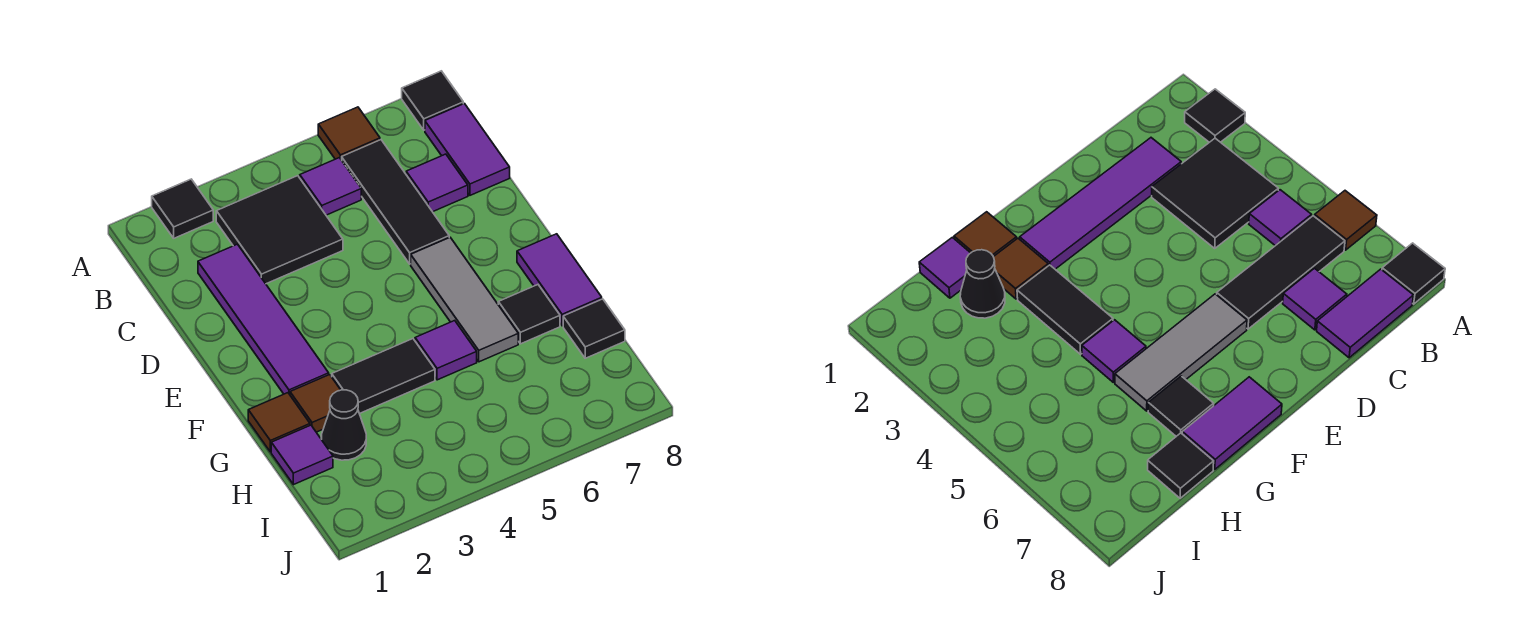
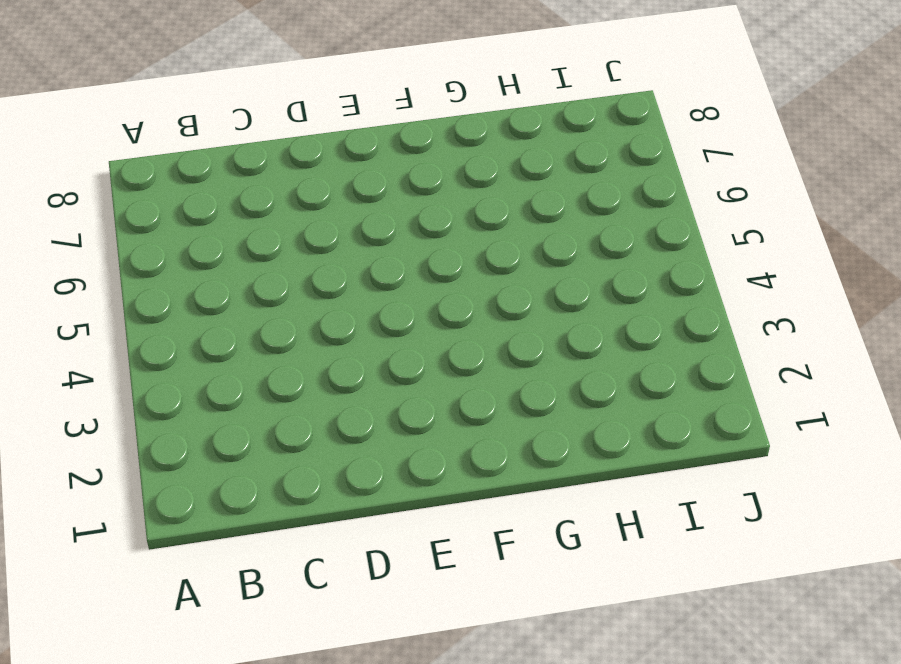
none -> black tile A2 level 1
none -> brown tile A6 level 1
none -> black tile A8 level 1

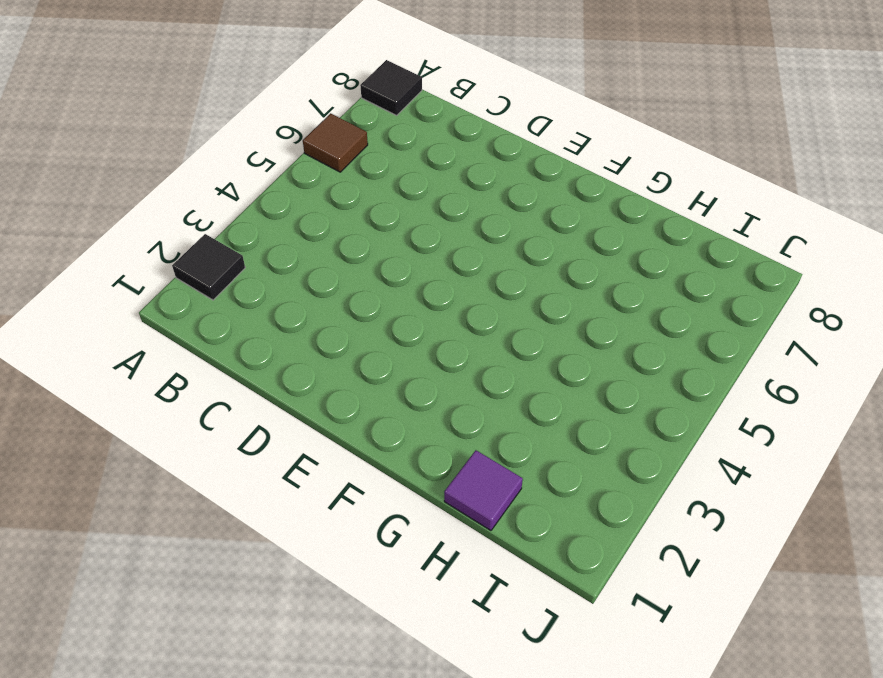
none -> black tile B3:C4 level 1
none -> purple tile B5 level 1
none -> black tile B6:D6 level 1

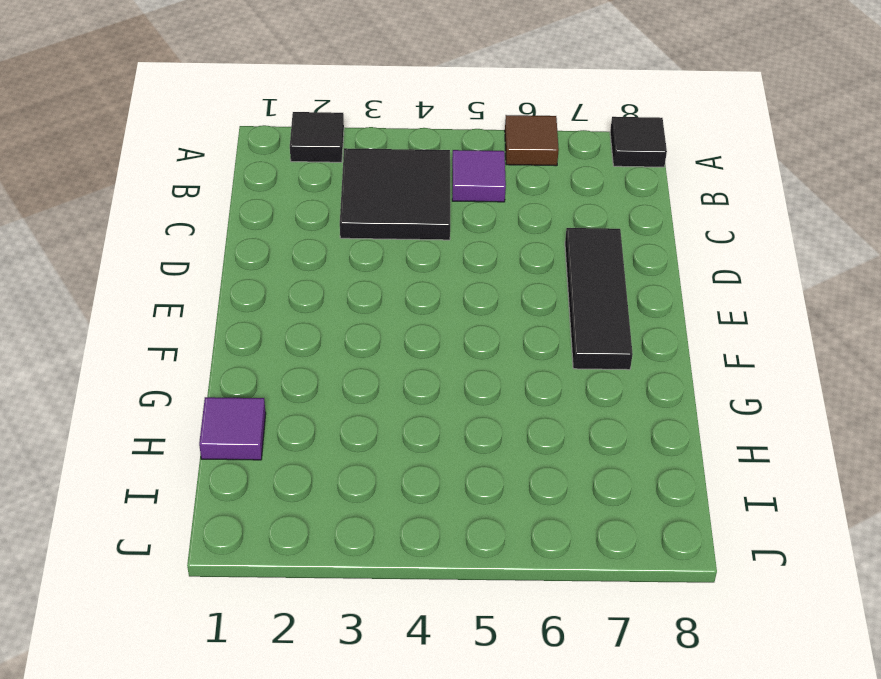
black tile D7:F7 level 1 -> black tile B6:D6 level 1
none -> purple tile B8:C8 level 1
none -> purple tile C2:F2 level 1
none -> purple tile C7 level 1

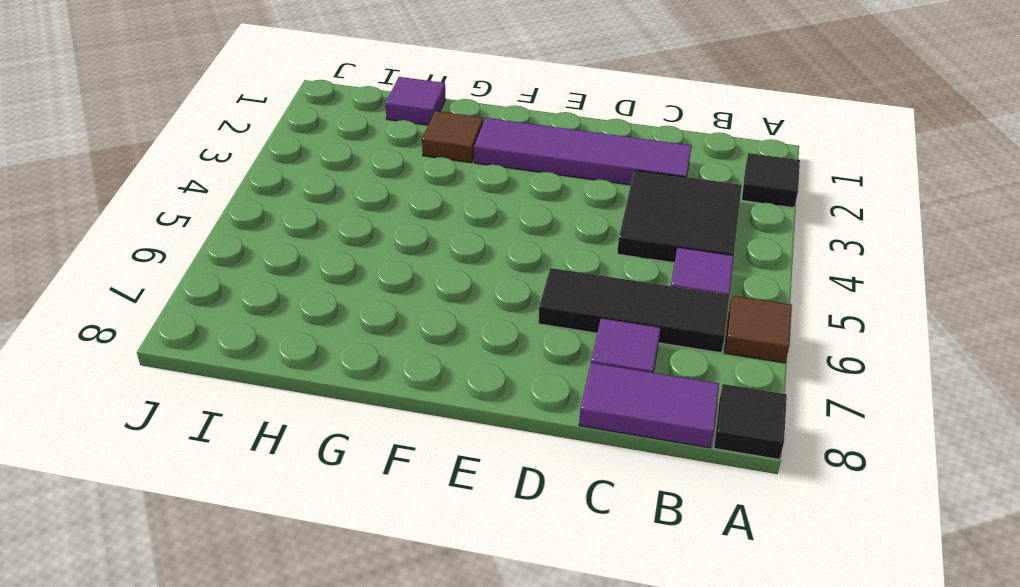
none -> grey tile E6:G6 level 1
none -> purple tile F8:G8 level 1
none -> brown tile G1 level 1

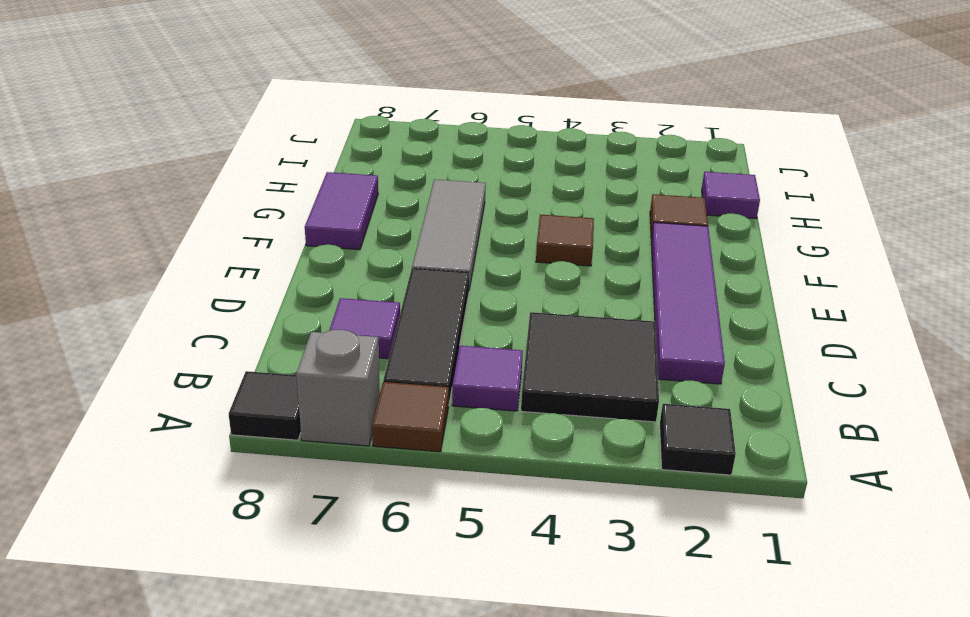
grey brick A7 level 1 -> none
brown tile F4 level 1 -> brown tile G1 level 1
none -> purple tile B8:C8 level 1
none -> black tile G3:G4 level 1
none -> purple tile G5 level 1

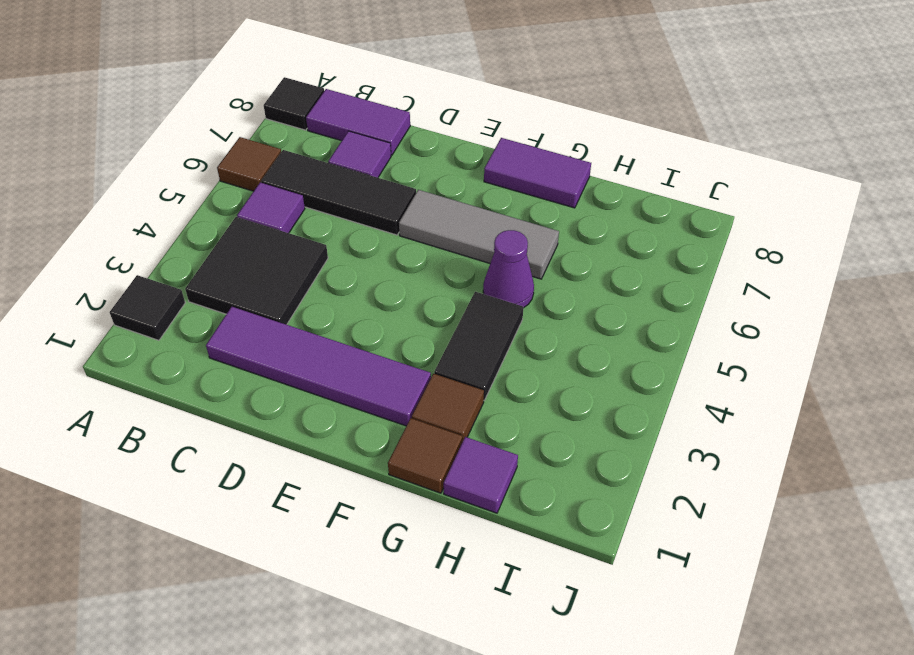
purple cone G5 level 1 -> purple tile G5 level 1
none -> black tile G7 level 1
none -> black cone H2 level 1
none -> black tile H8 level 1

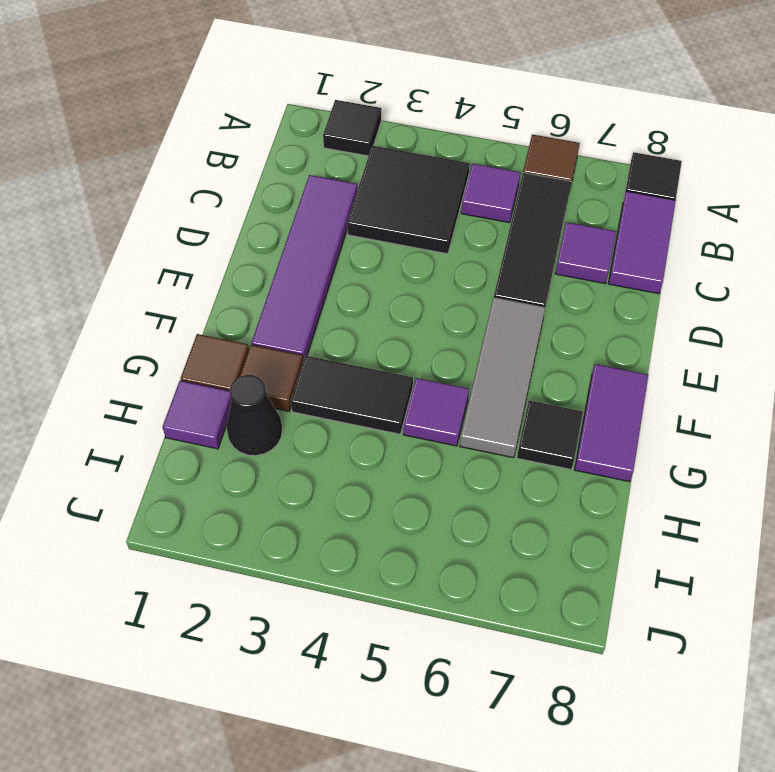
none -> black tile H8 level 1

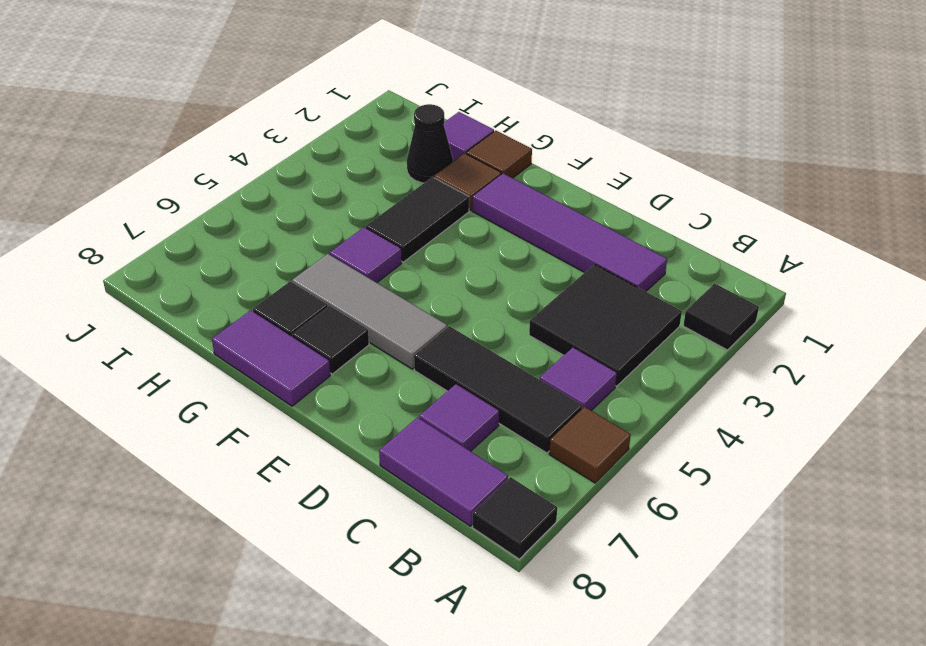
black tile F7 level 1 -> black tile H8 level 1

